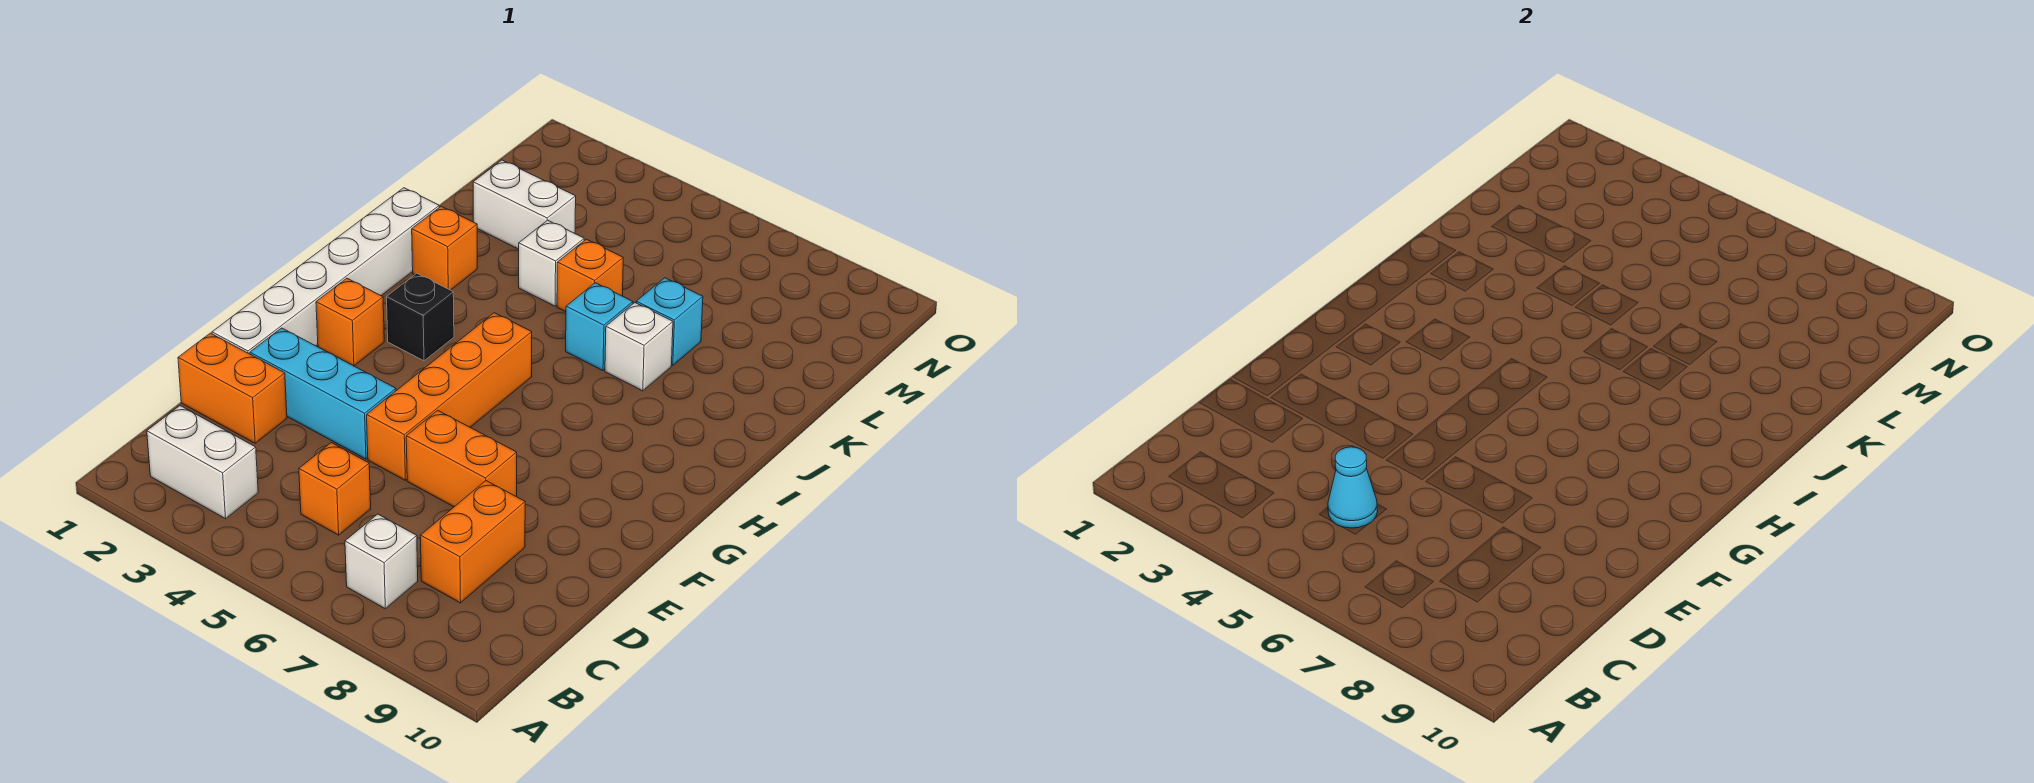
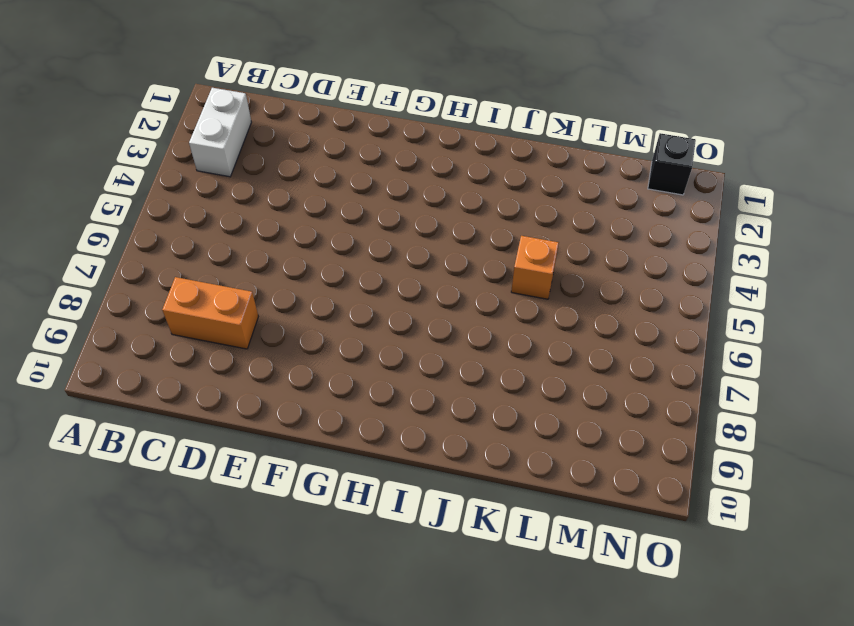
black brick N1 level 1 -> black brick H3 level 1
none -> white brick B7 level 1
none -> orange brick C5 level 1
none -> orange brick D1:D2 level 1

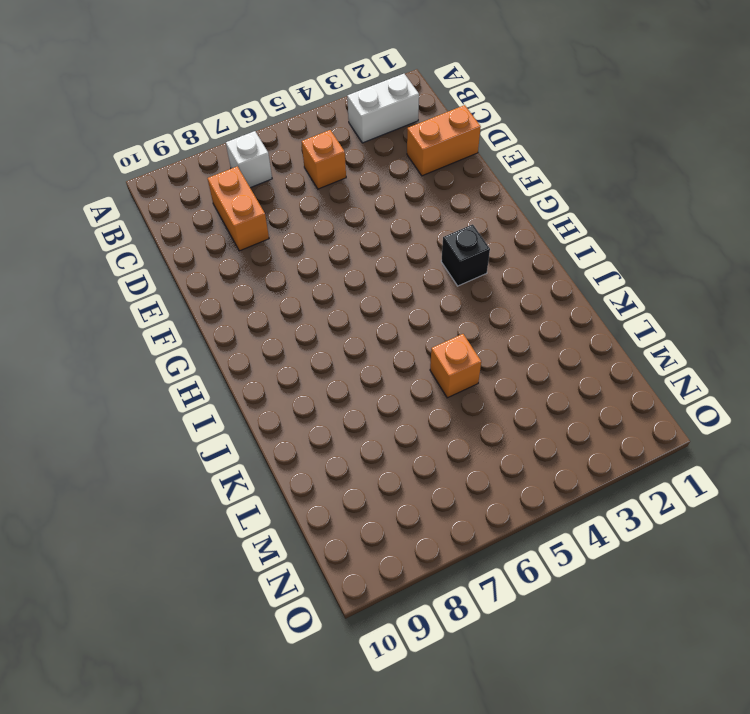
none -> white brick E1:J1 level 1
none -> cyan brick E2:E4 level 1
none -> orange brick E5:H5 level 1

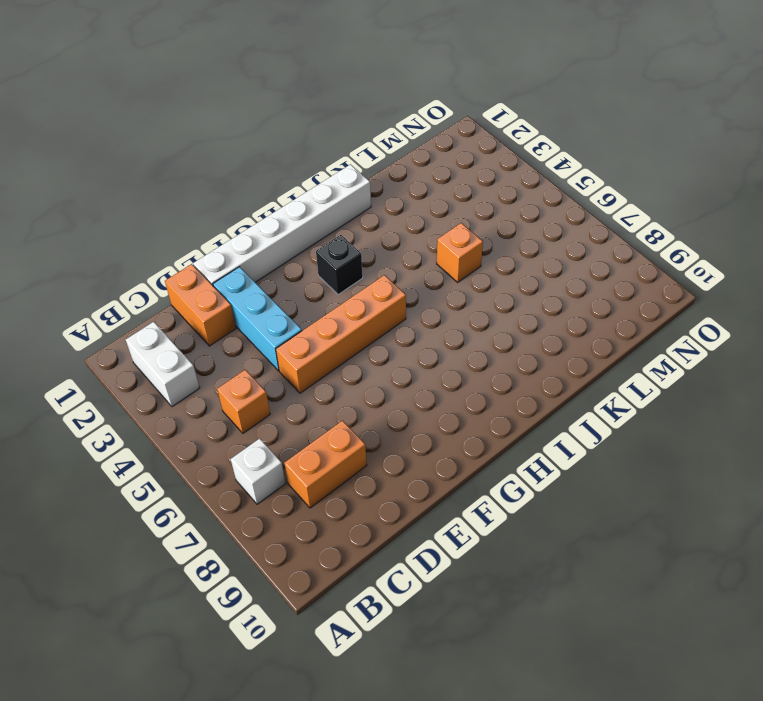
none -> orange brick E6:E7 level 1
none -> orange brick G2 level 1
none -> orange brick J2 level 1

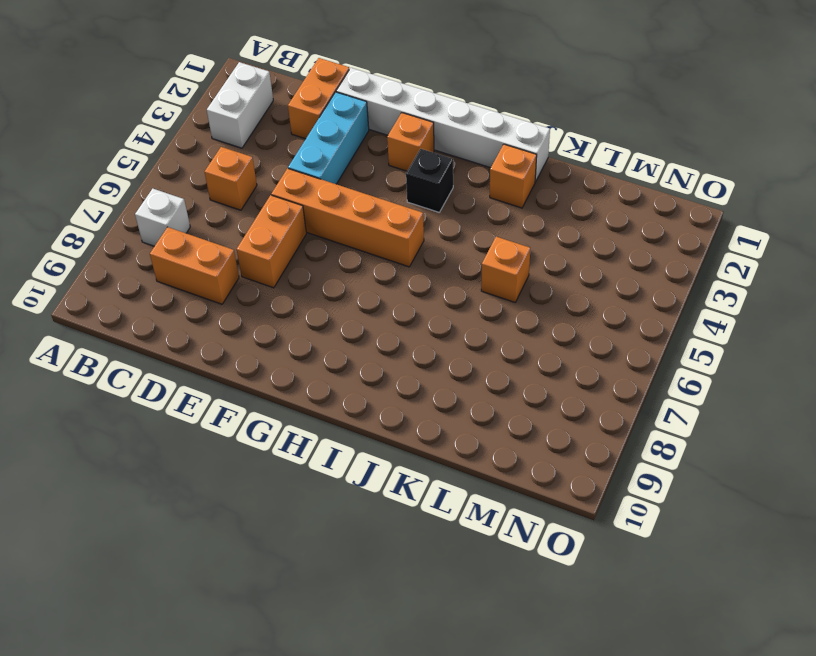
none -> cyan brick J6 level 1
none -> white brick J7 level 1
none -> white brick K4 level 1

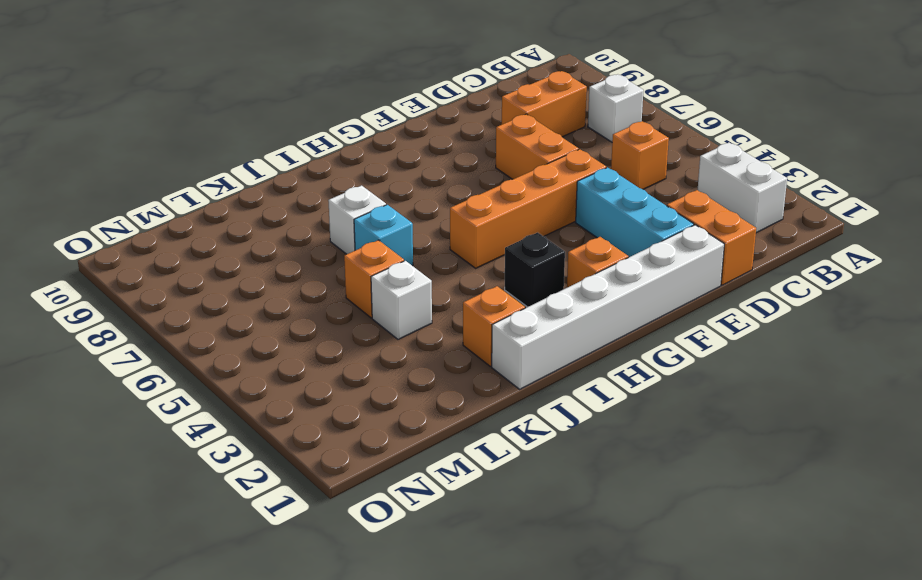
none -> cyan brick K7 level 1
none -> white brick L2:L3 level 1
none -> cyan cone C5 level 2

